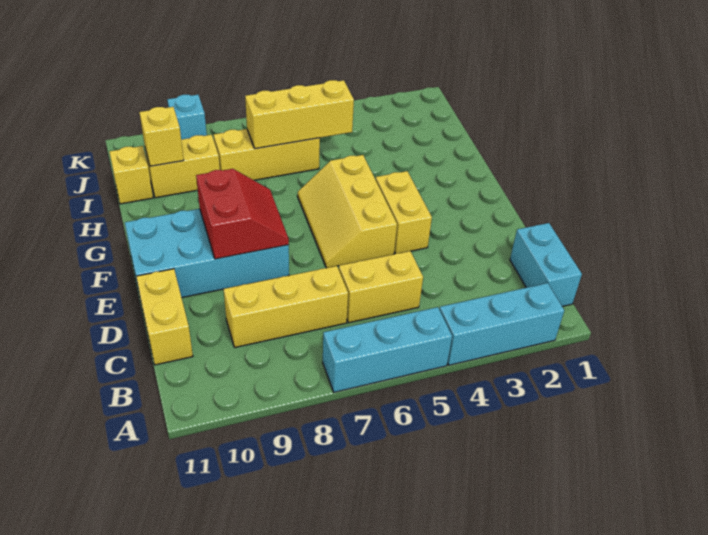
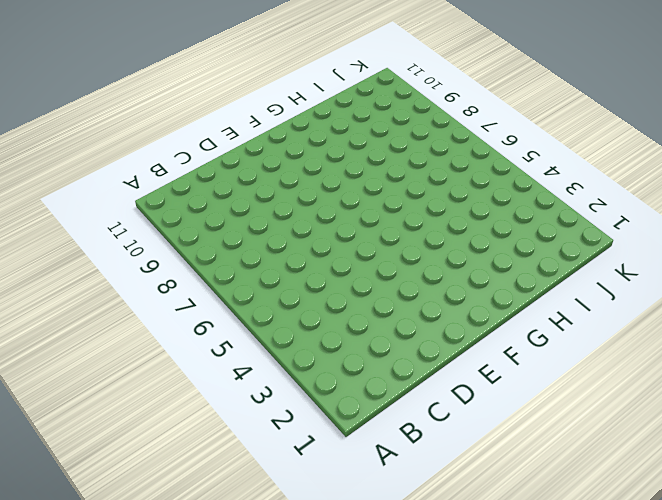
none -> cyan brick A2:A4 level 1
none -> cyan brick A5:A7 level 1
none -> cyan brick B1:C1 level 1

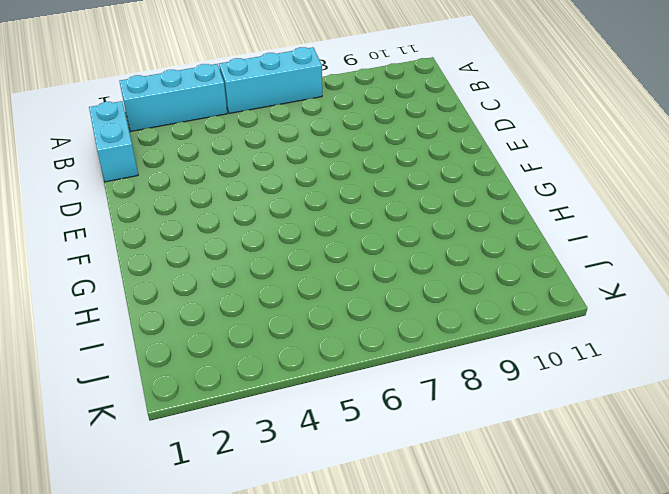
none -> yellow brick C5:C6 level 1
none -> yellow brick C7:C9 level 1
none -> yellow brick C11:D11 level 1

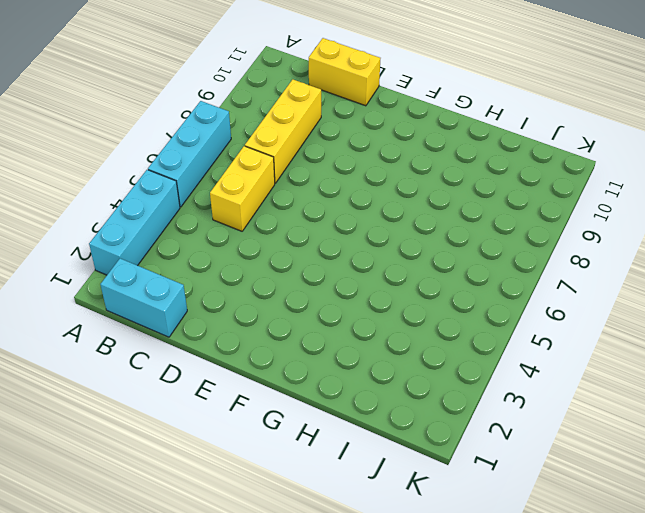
none -> yellow brick E4:F4 level 1
none -> yellow slope E5:G6 level 1 top 5
none -> cyan brick E8:F11 level 1

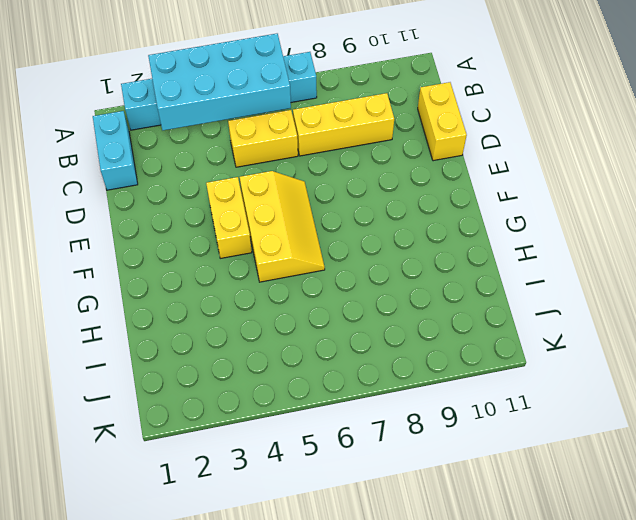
cyan brick A3:B6 level 2 -> cyan brick E8:F11 level 1
none -> yellow brick I6:I8 level 1
none -> yellow brick I9:I10 level 1
none -> yellow brick I11 level 1

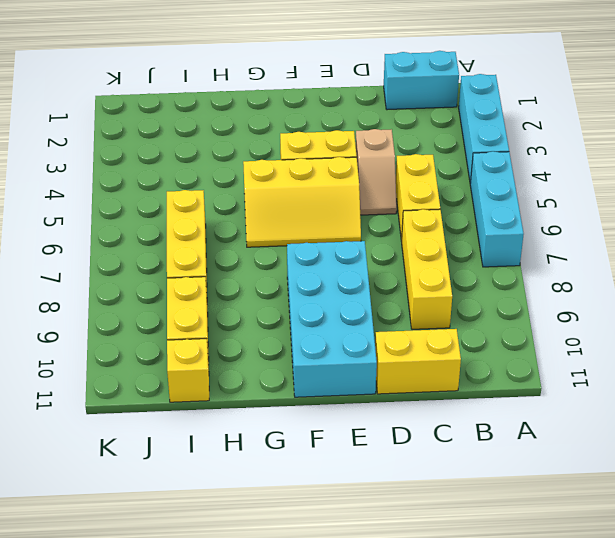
tan slope D4:D5 level 1 top 4 -> none
none -> cyan brick K9 level 1
none -> red slope E8:F9 level 2 top 9
none -> yellow brick I5:I7 level 2

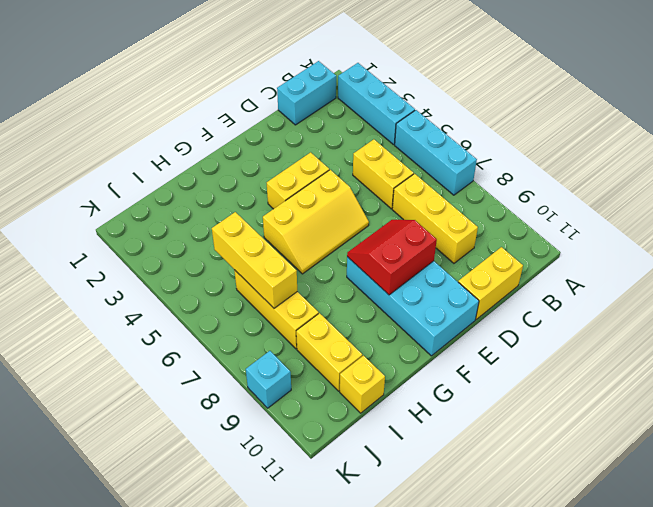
none -> yellow brick I10 level 2

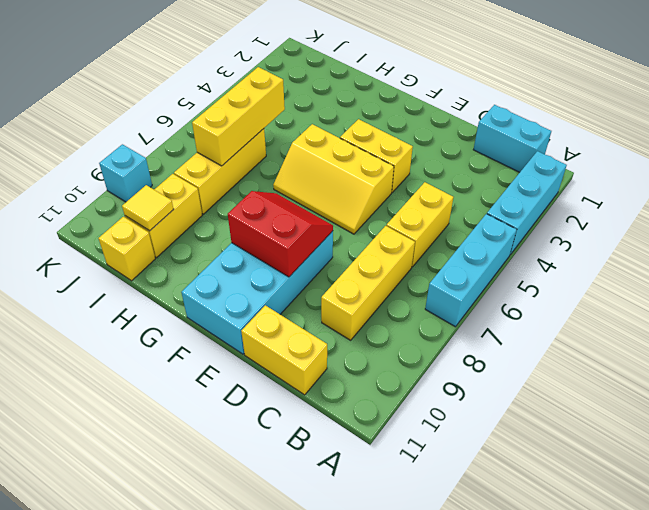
yellow tile I10 level 2 -> yellow brick I10 level 2

